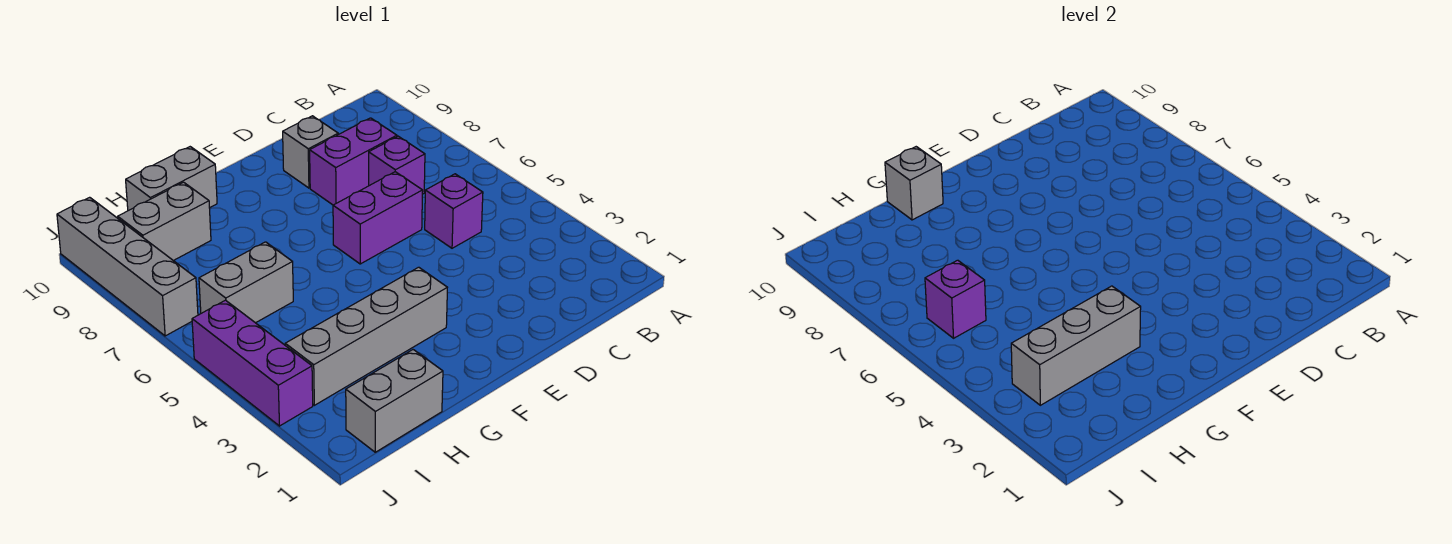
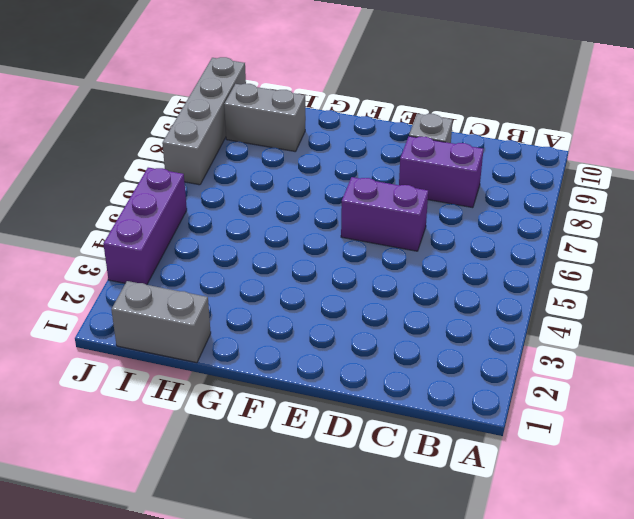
none -> purple brick C5 level 1
none -> purple brick C7 level 1
none -> grey brick F3:I3 level 1

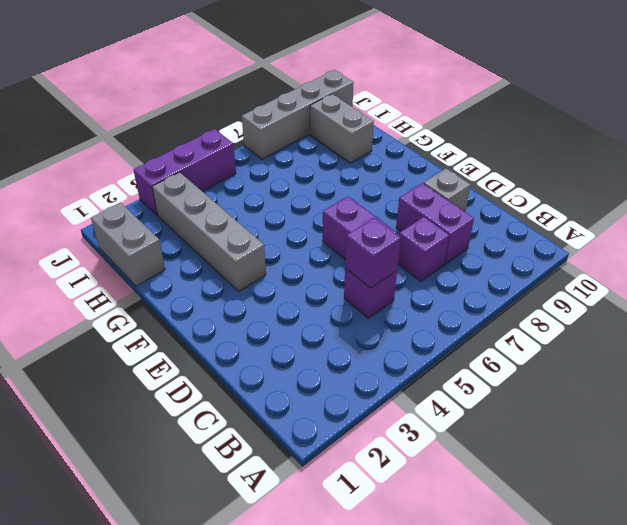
purple brick C5 level 2 -> purple brick I6 level 2
none -> grey brick G10:H10 level 1
none -> grey brick H6:I6 level 1
none -> grey brick G3:I3 level 2

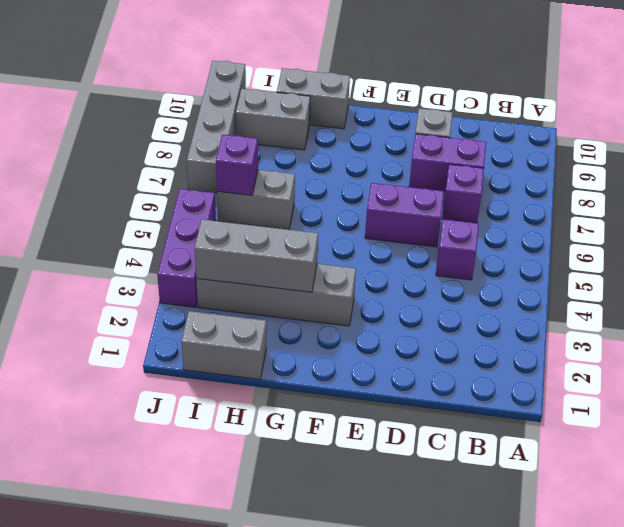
none -> grey brick G10 level 2

